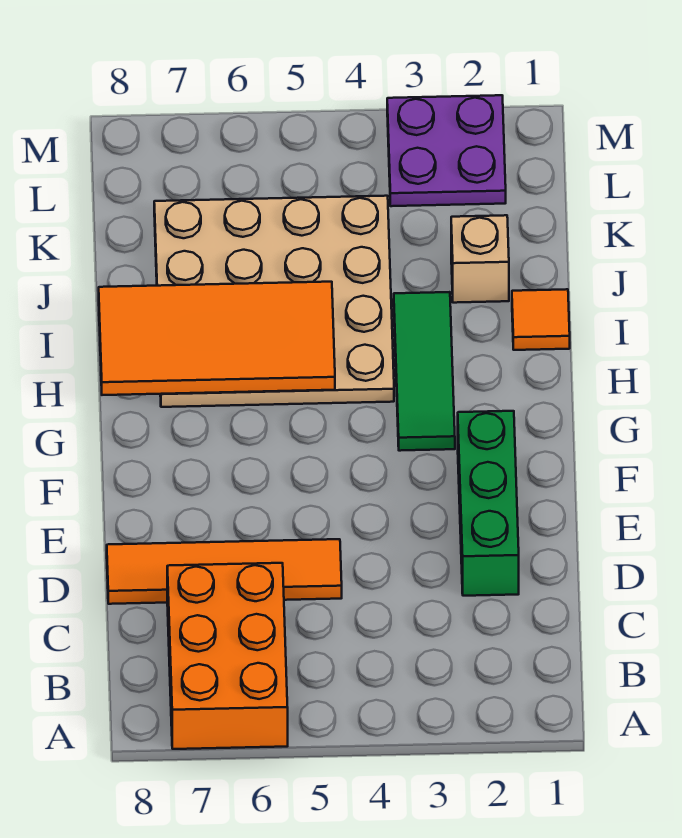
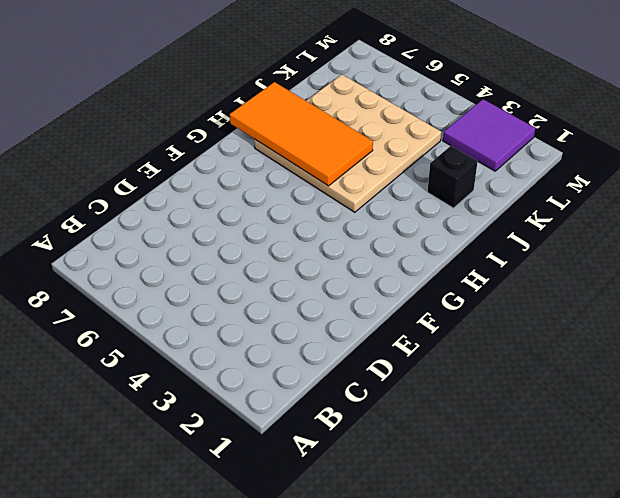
black brick J2 level 1 -> tan brick J2 level 1
purple tile L2:M3 level 1 -> purple plate L2:M3 level 1
none -> orange brick A6:C7 level 1
none -> green brick D2:F2 level 1

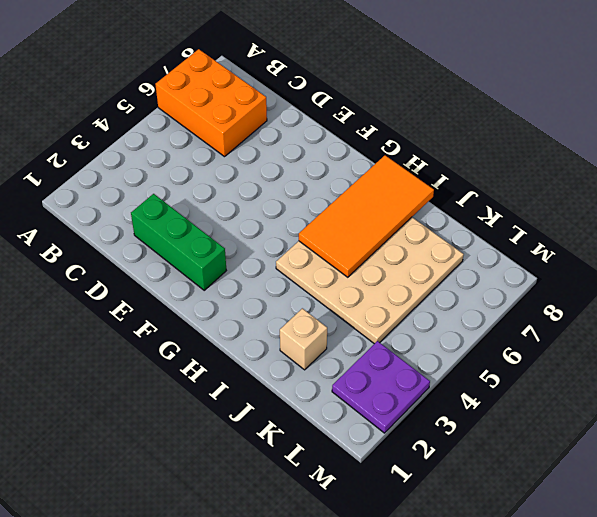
none -> orange tile D5:D8 level 1
none -> green tile G3:I3 level 1

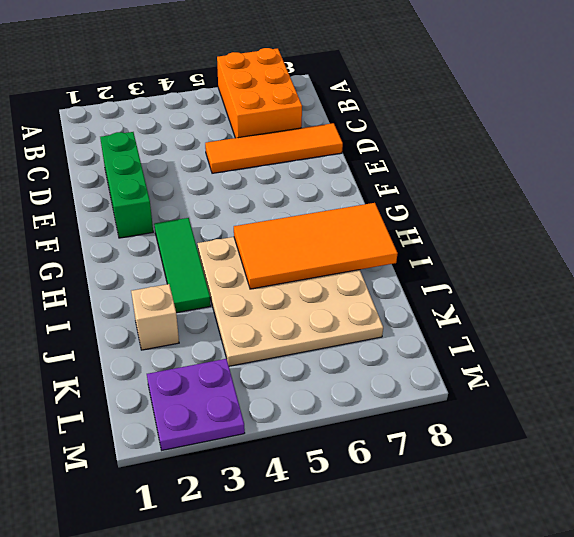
none -> orange tile I1 level 1

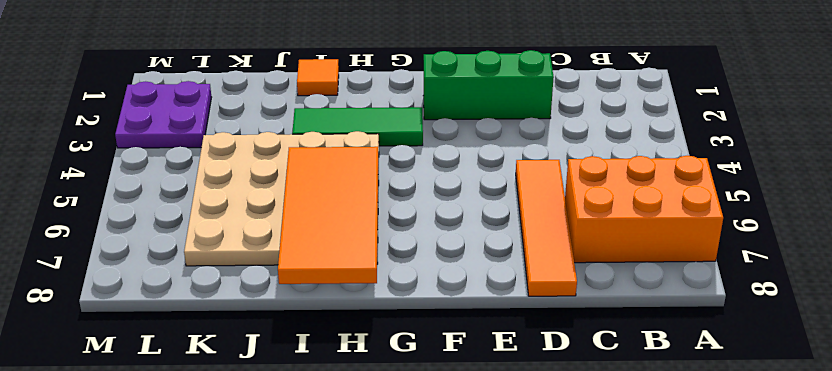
none -> tan brick J2 level 1

